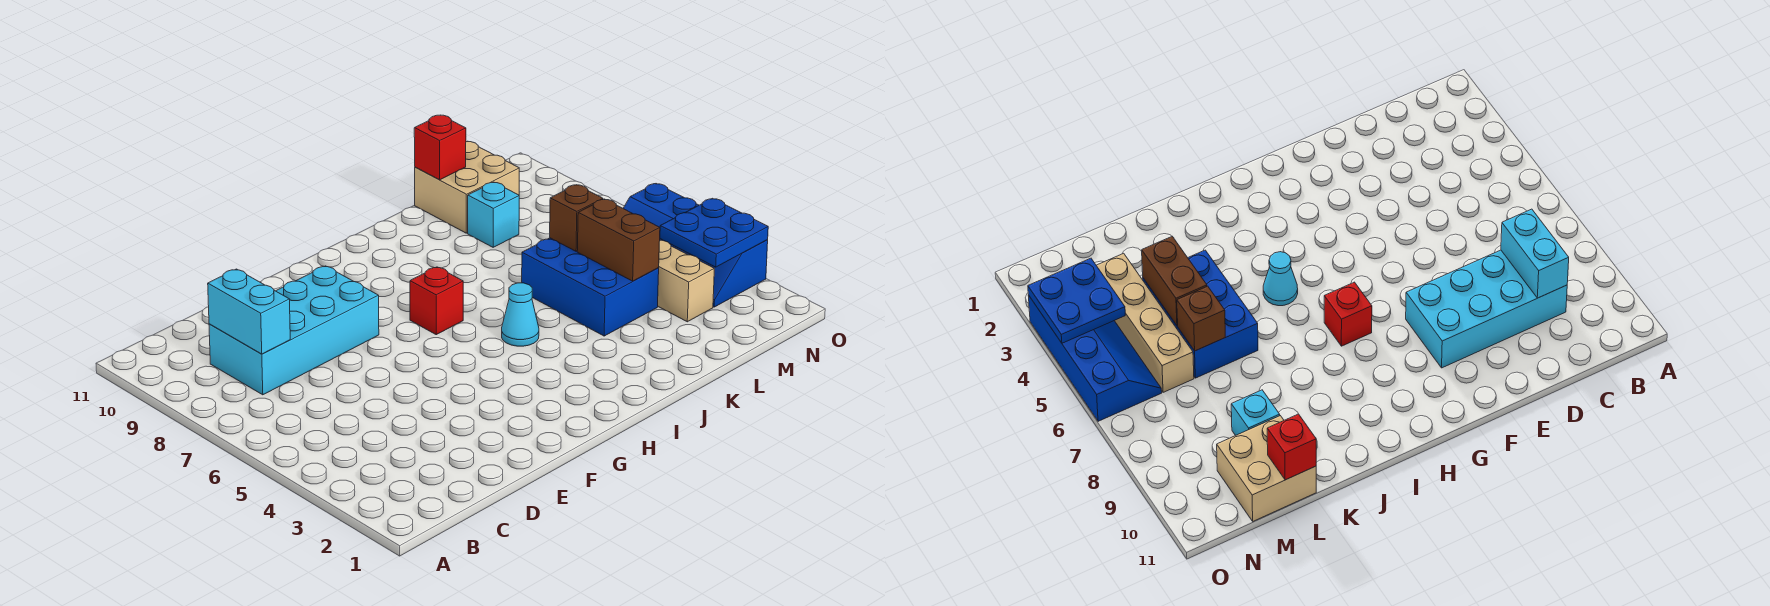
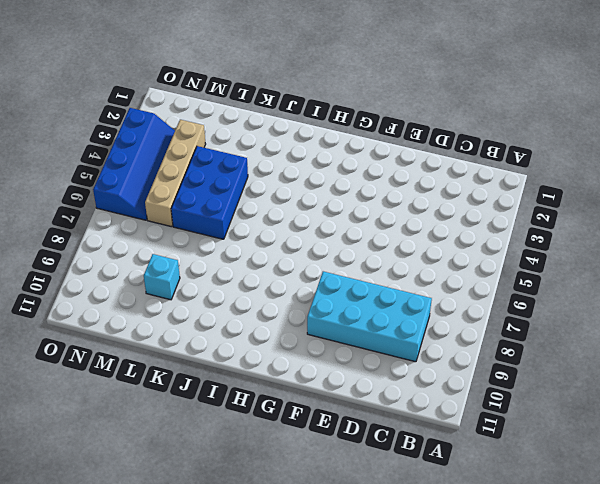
none -> red brick H7 level 1
none -> cyan cone I5 level 1
none -> tan brick L10:M11 level 1

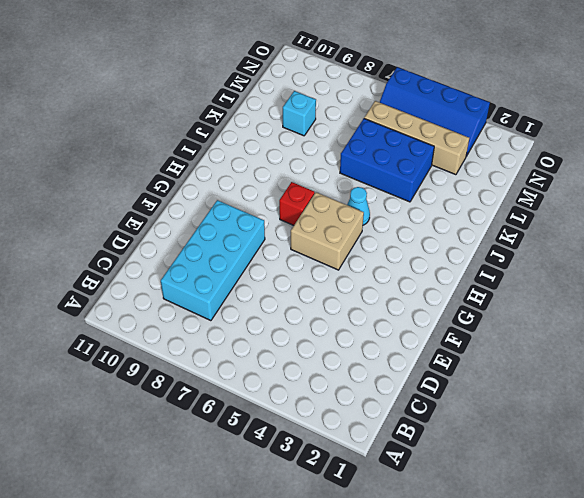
tan brick G5:H6 level 1 -> tan brick L10:M11 level 1
none -> cyan brick C8:C9 level 2
none -> brown brick L4:L5 level 2
none -> brown brick L6 level 2

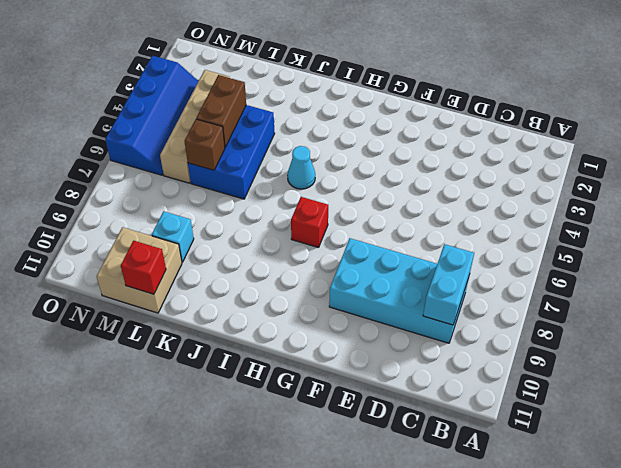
none -> blue plate N3:O4 level 2

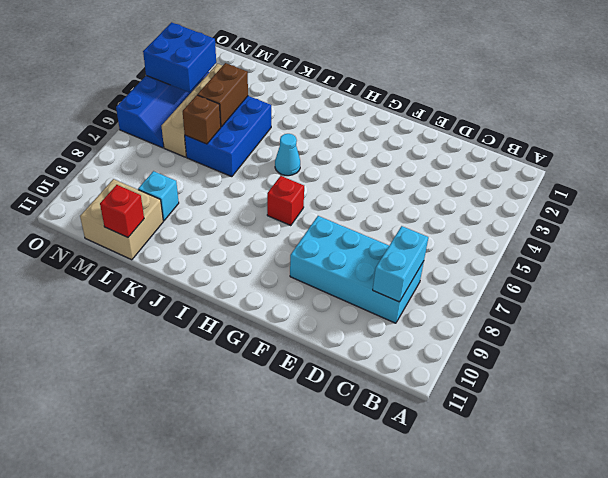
blue brick N3:O4 level 2 -> blue plate N3:O4 level 2

